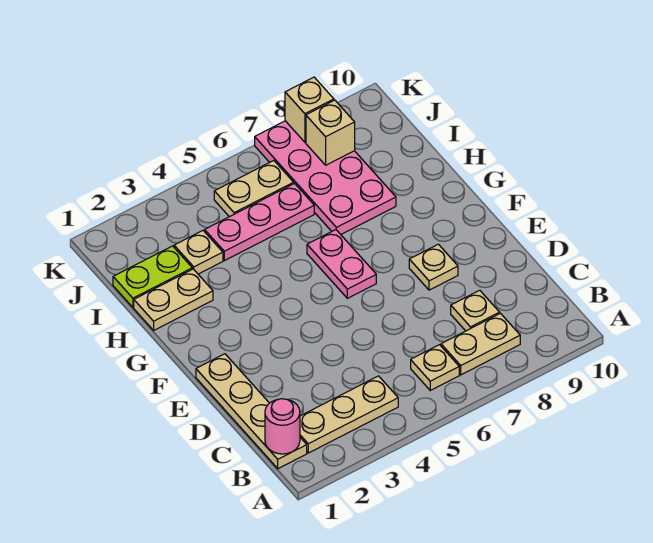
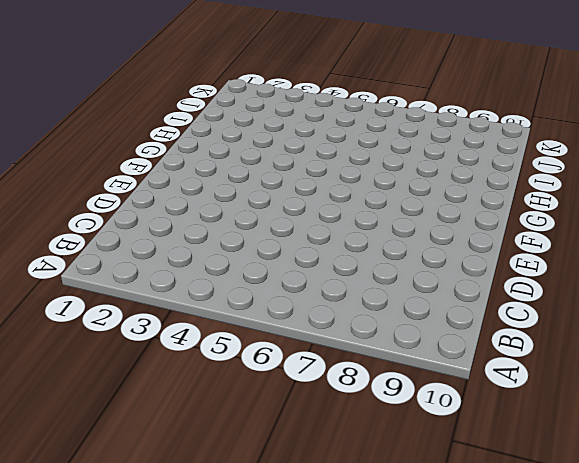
none -> tan plate B1:E1 level 1
none -> tan plate B2:B4 level 1
none -> tan plate B6 level 1

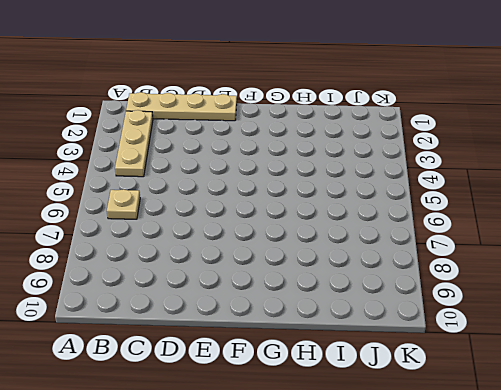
none -> tan plate B7:B8 level 1
none -> tan plate C8 level 1
none -> tan plate E8 level 1

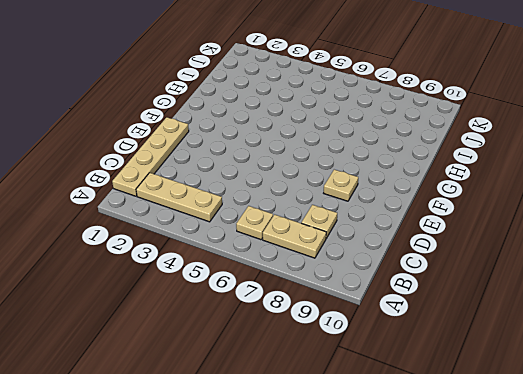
none -> pink plate F6:G6 level 1
none -> tan plate H1:H2 level 1
none -> pink plate H7:K8 level 1

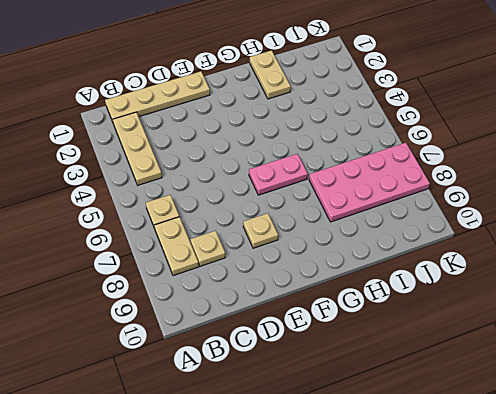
none -> lime plate I1:I2 level 1
none -> tan plate I3 level 1
none -> pink plate I4:I6 level 1

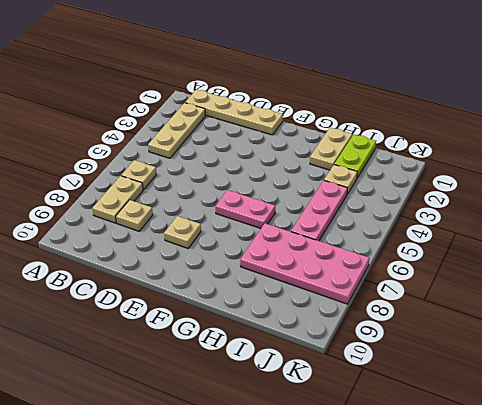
none -> tan plate J5:J6 level 1
none -> pink round brick B1 level 2
none -> tan brick J8 level 2

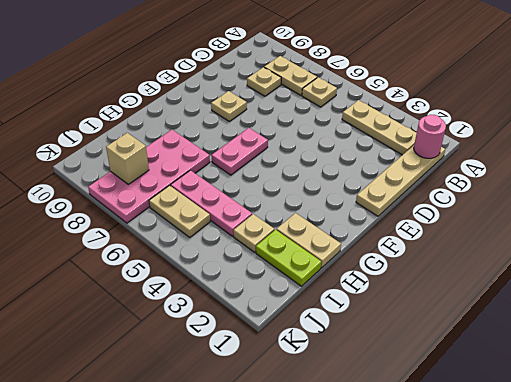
none -> tan brick K8 level 2

